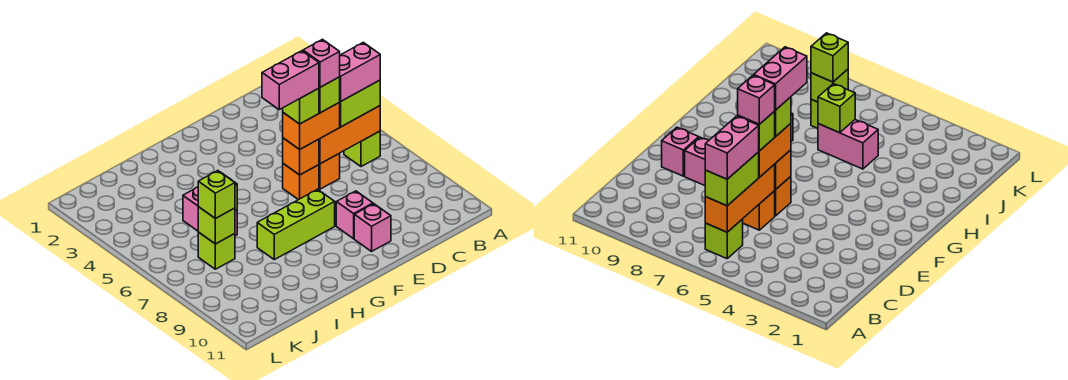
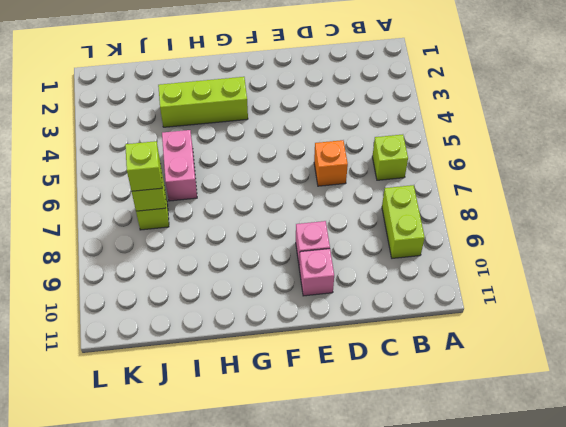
lime brick B8:B9 level 1 -> lime brick B6:C6 level 3
lime brick G3:I3 level 1 -> lime brick F8:H8 level 1
none -> orange brick E6 level 1
none -> orange brick B6:D6 level 2
none -> orange brick E6 level 2

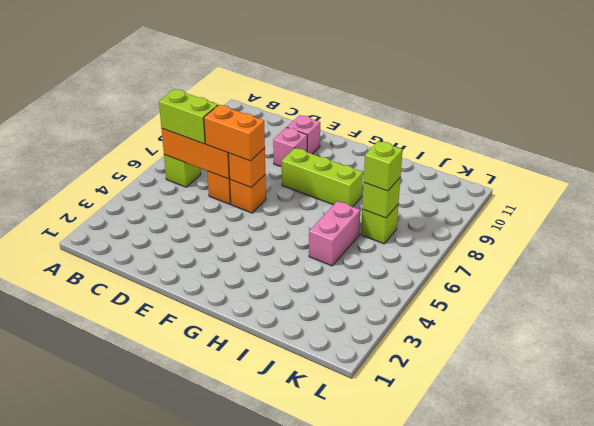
none -> lime brick I6 level 2
none -> pink brick B6:C6 level 4
none -> lime brick D6 level 4

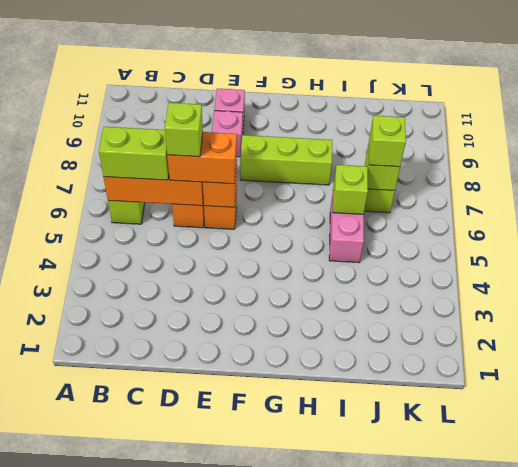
none -> pink brick B6:C6 level 4
none -> lime brick E6 level 4
none -> pink brick D6 level 5

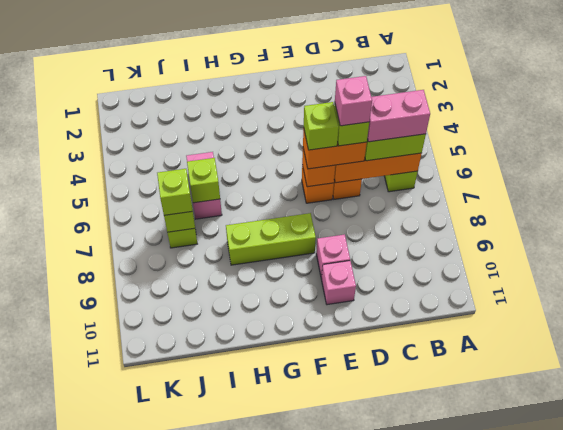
none -> pink brick E6:F6 level 5

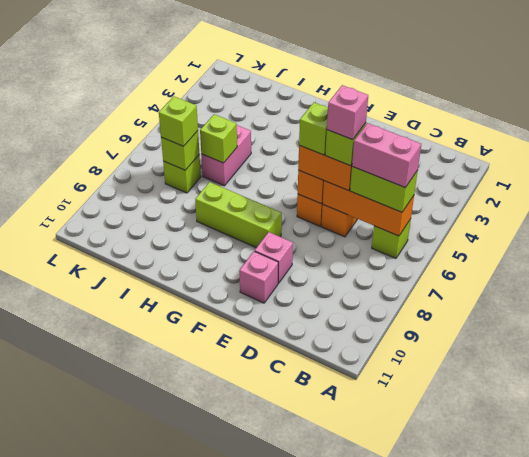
none -> pink brick E6:F6 level 5

